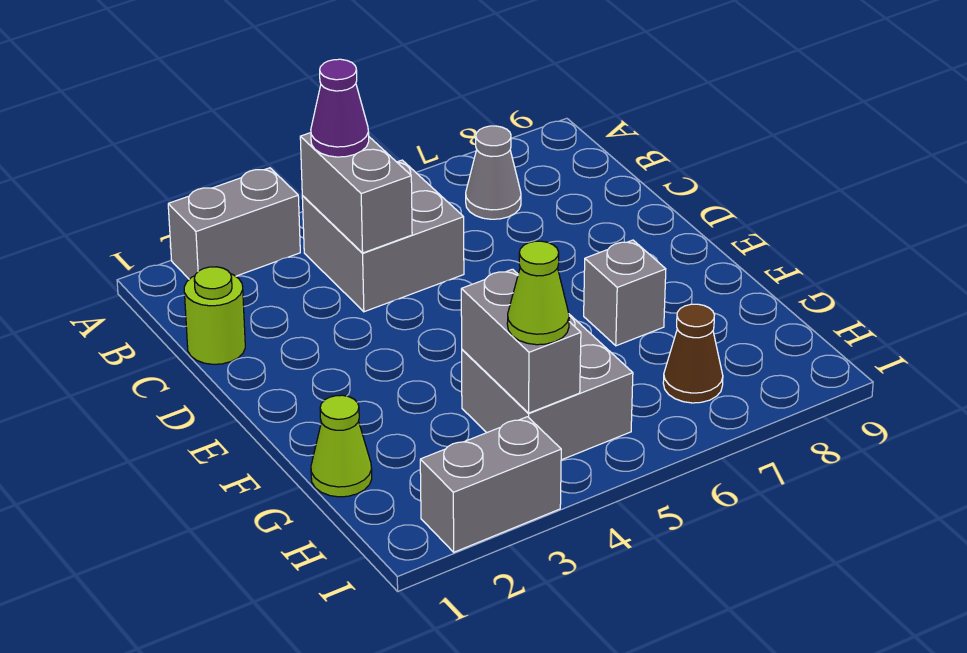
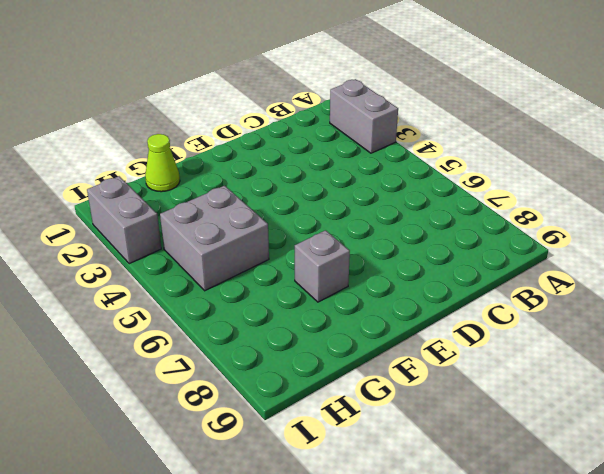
none -> grey brick B4:C5 level 1
none -> grey cone B7 level 1
none -> lime round brick C1 level 1

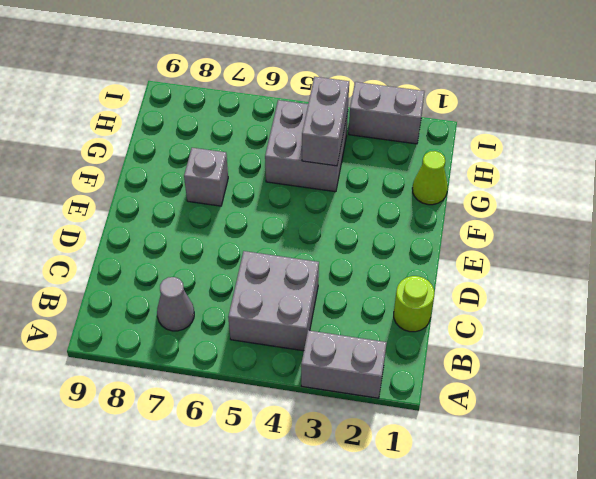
none -> brown cone H7 level 1
none -> grey brick B4:C4 level 2
none -> purple cone B4 level 3

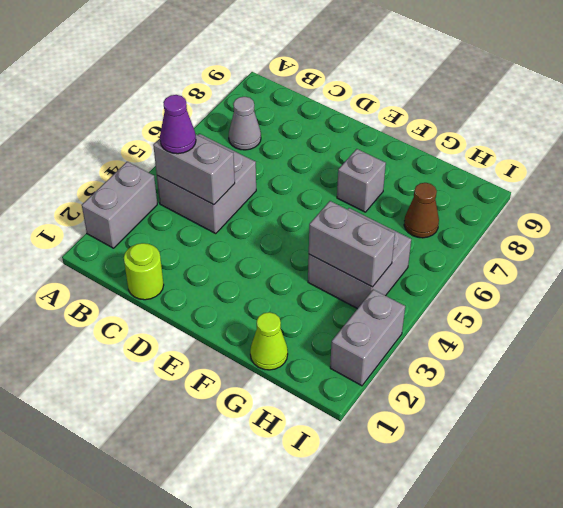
none -> lime cone H4 level 3

